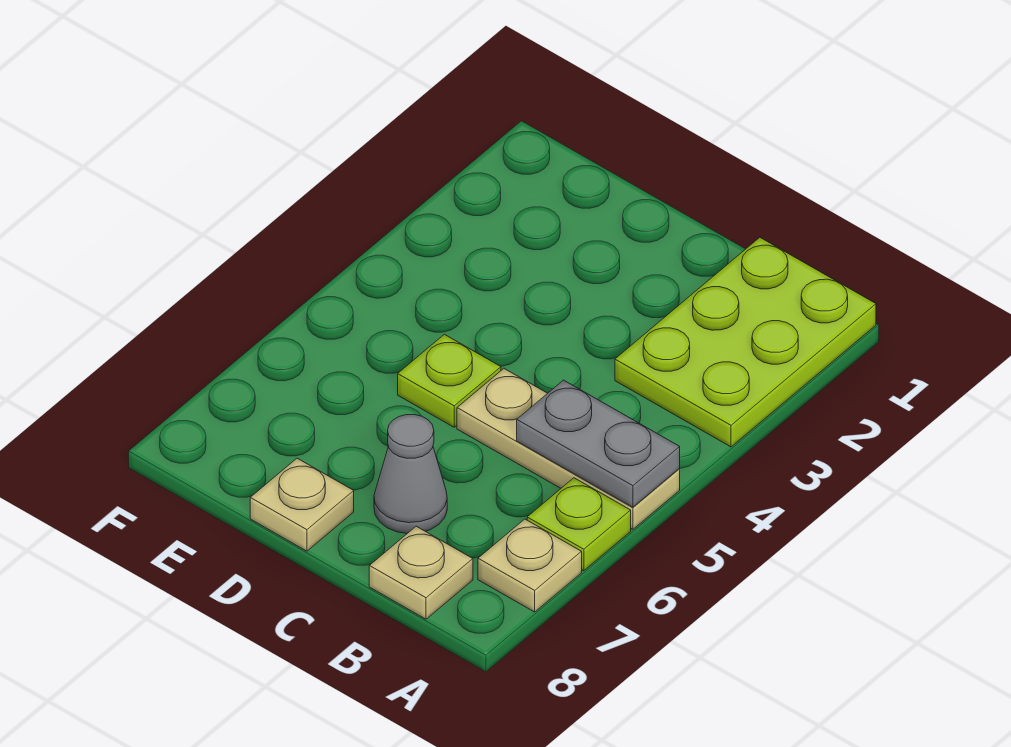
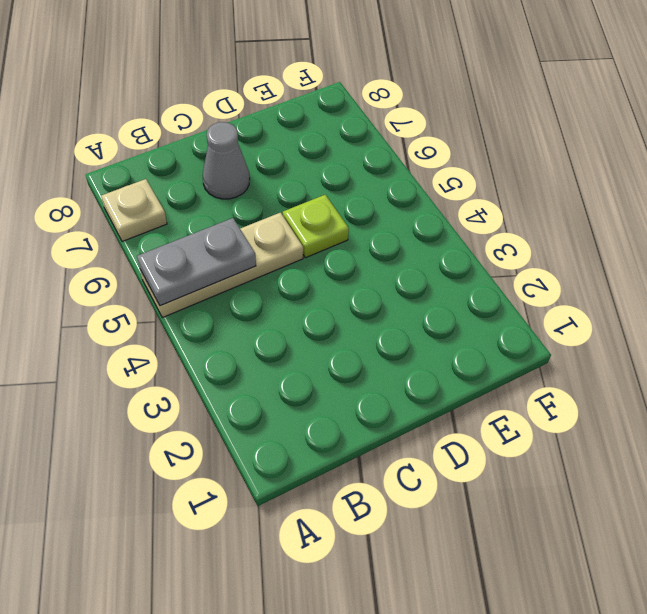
none -> lime plate A1:B3 level 1
none -> lime plate A6 level 1

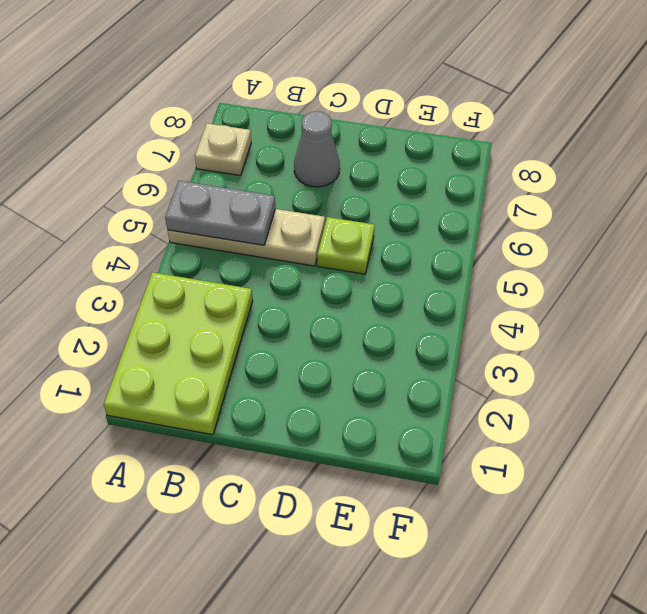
none -> lime plate A6 level 1
none -> tan plate B8 level 1

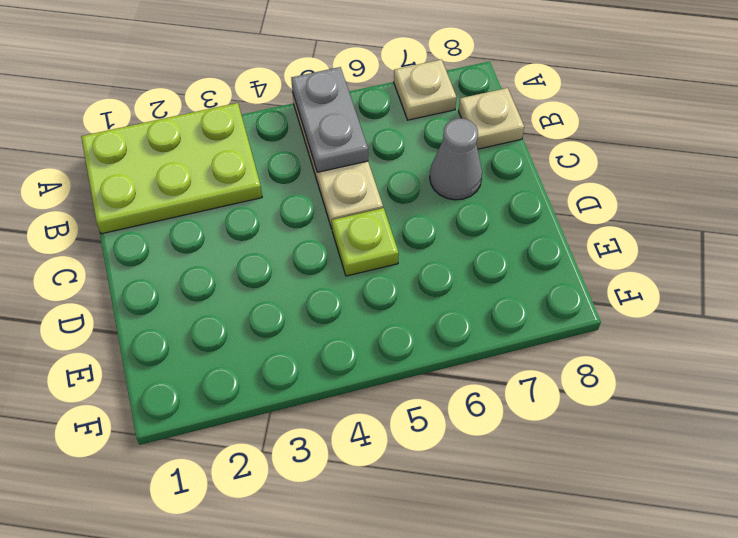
none -> lime plate A6 level 1
none -> tan plate D8 level 1

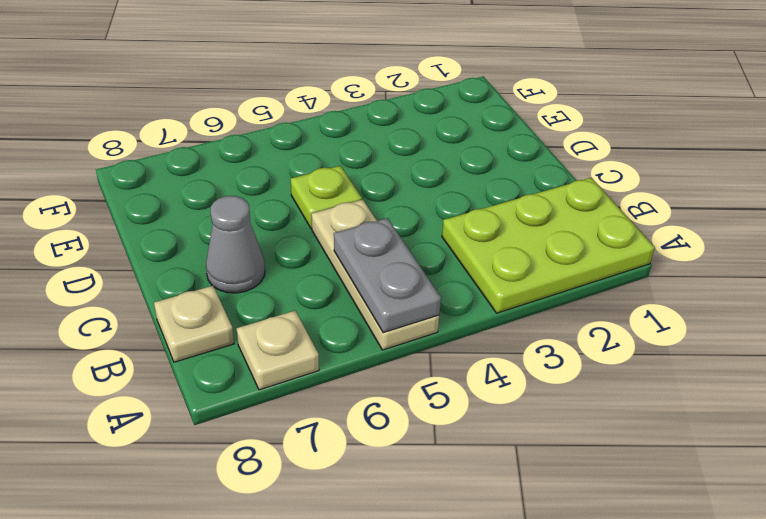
none -> lime plate A6 level 1
none -> tan plate D8 level 1

